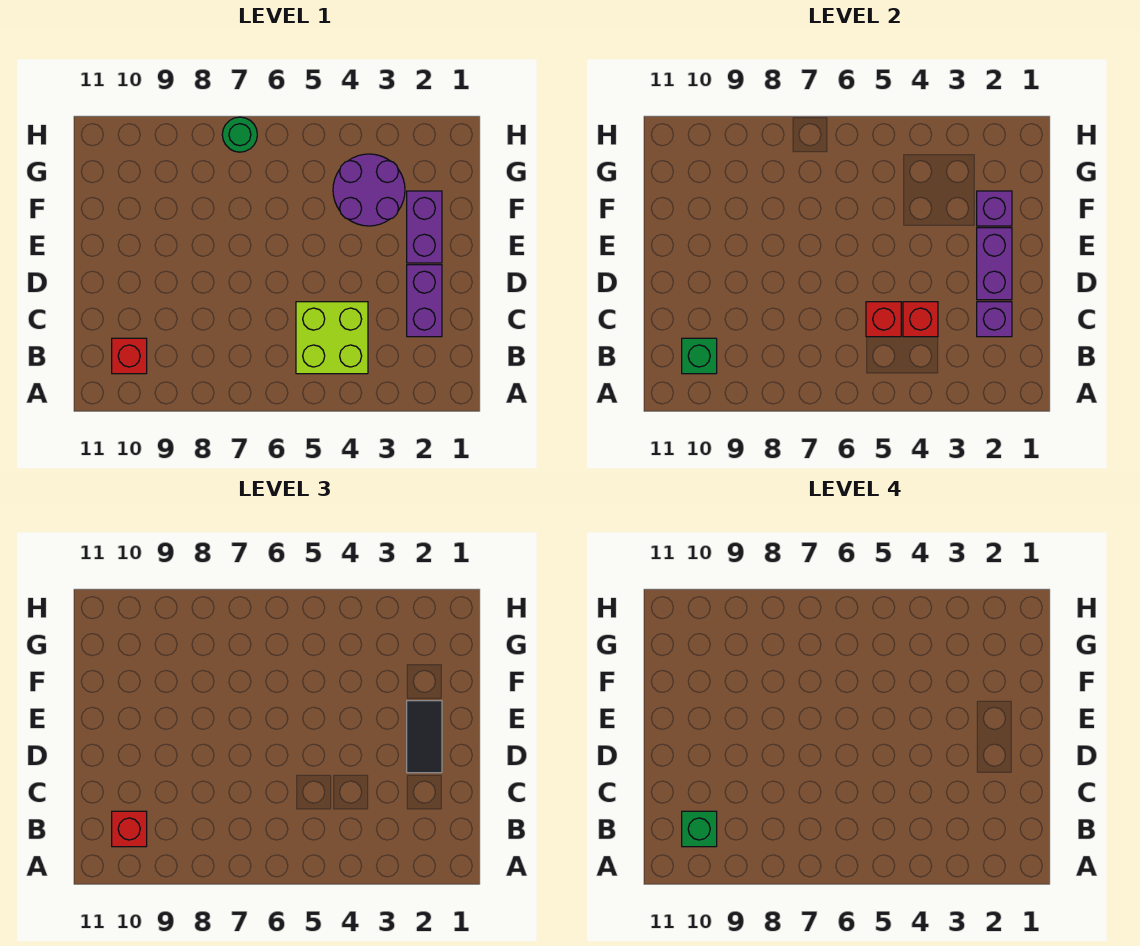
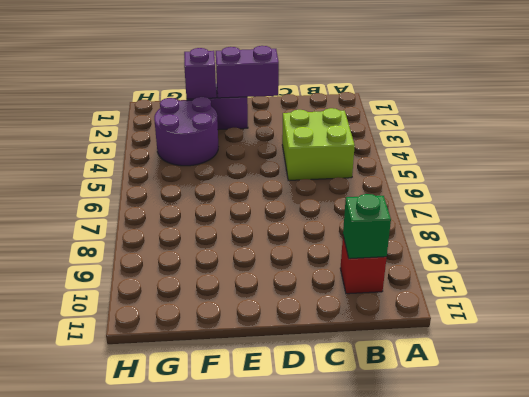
none -> purple brick C2:D2 level 1
none -> green round brick H7 level 1
none -> purple brick C2 level 2

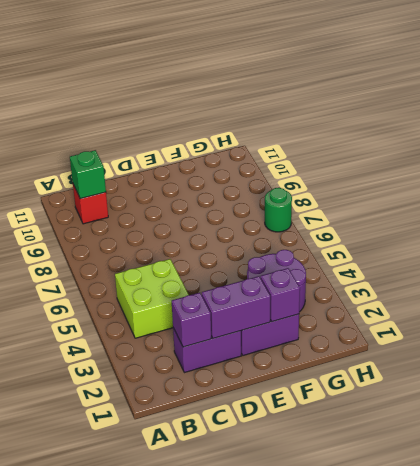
none -> red brick C4 level 2
none -> red brick C5 level 2
none -> red brick B10 level 3

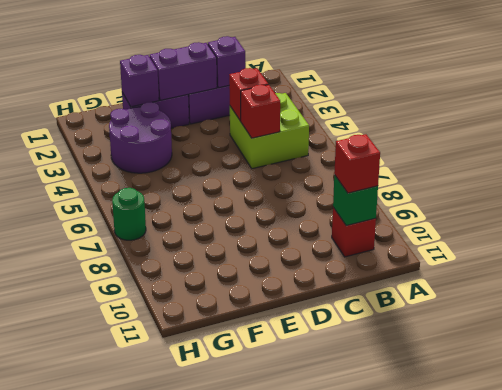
none -> black tile D2:E2 level 3
none -> green brick B10 level 4

